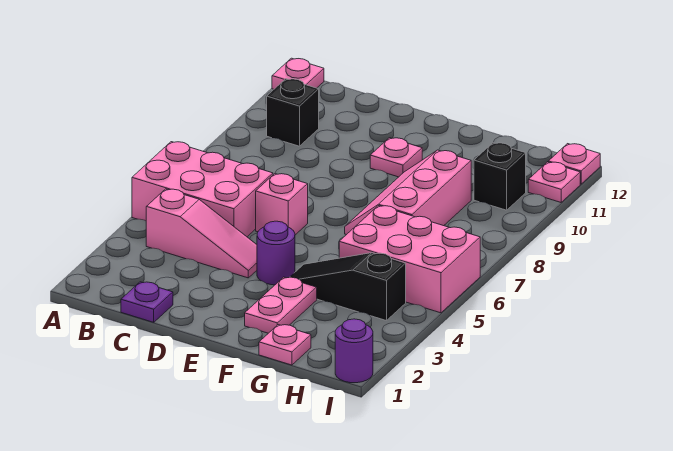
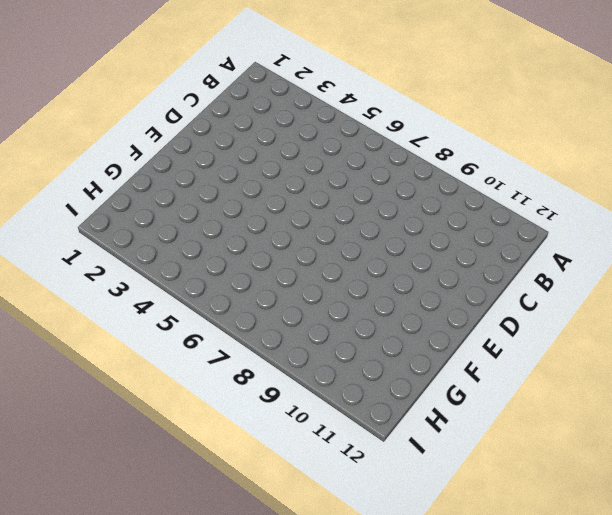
none -> pink brick A5:C6 level 1
none -> pink plate A12 level 1
none -> pink slope B4:D4 level 1 top B

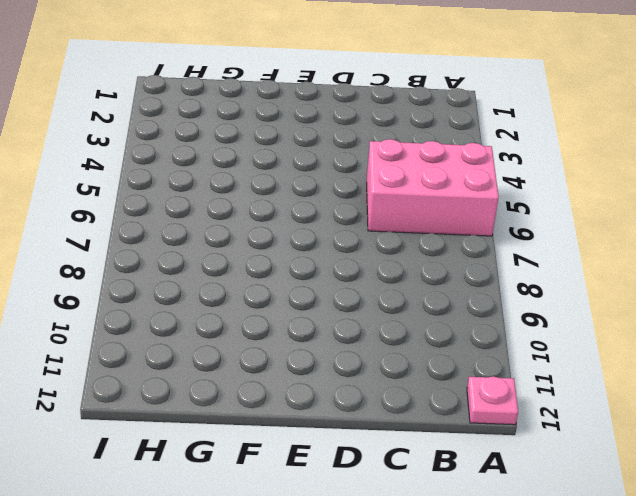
none -> pink slope B4:D4 level 1 top B
none -> black brick B10 level 1
none -> purple plate C1 level 1

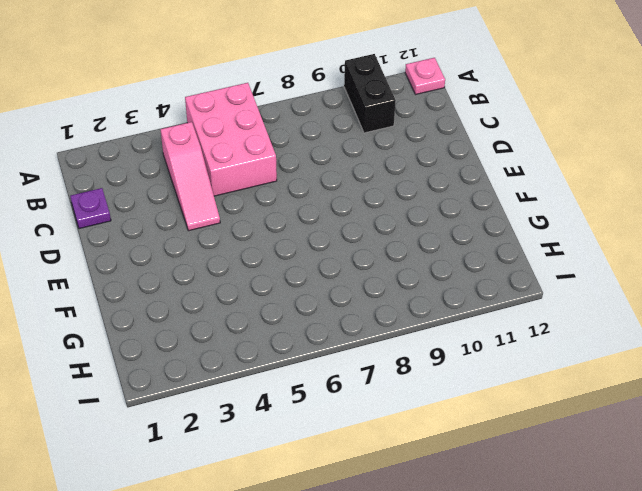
black brick A10:B10 level 1 -> black brick B10 level 1
none -> pink brick D6 level 1
none -> purple round brick E4 level 1
none -> pink plate E10 level 1

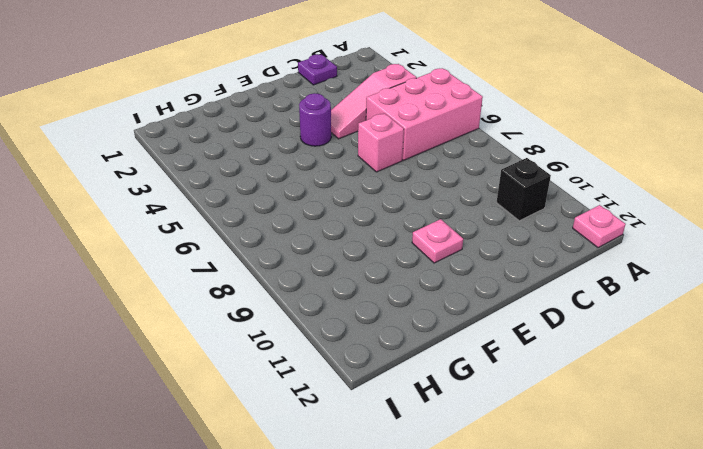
none -> pink plate F2:F3 level 1
none -> black slope F4:H4 level 1 top H
none -> pink slope F7:G9 level 1 top G

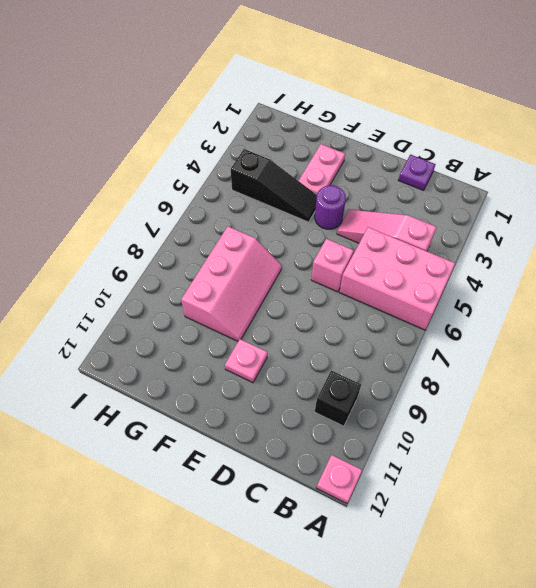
none -> pink plate G1 level 1
none -> pink brick G5:I6 level 1
none -> black brick H10 level 1

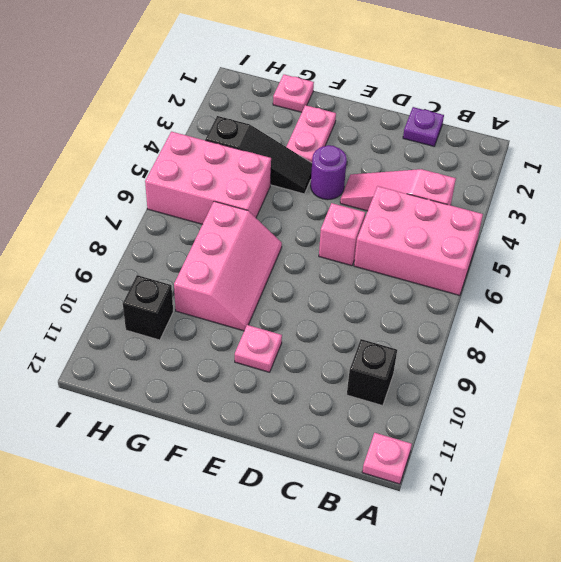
none -> purple round brick I1 level 1
none -> pink plate I11 level 1
none -> pink plate I12 level 1

